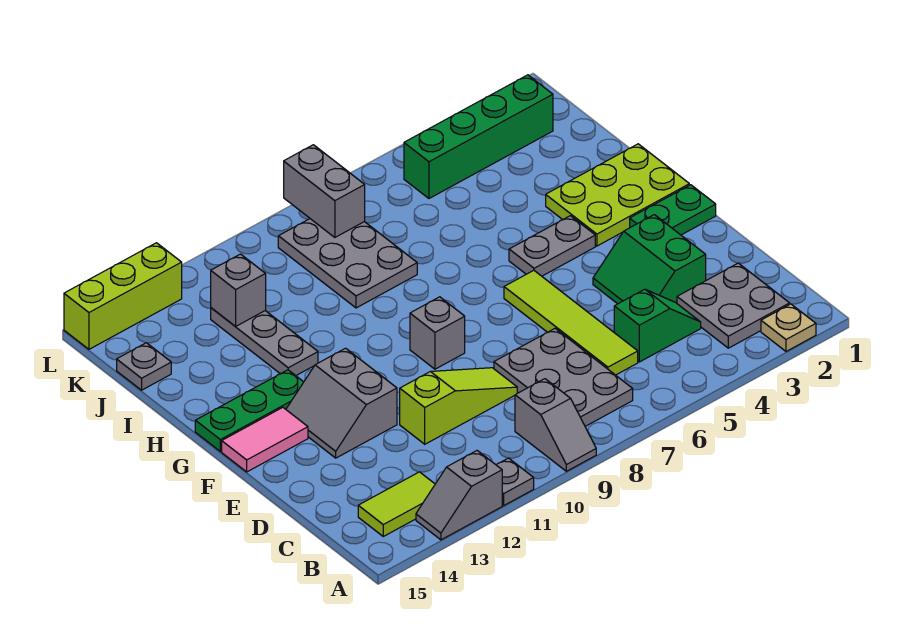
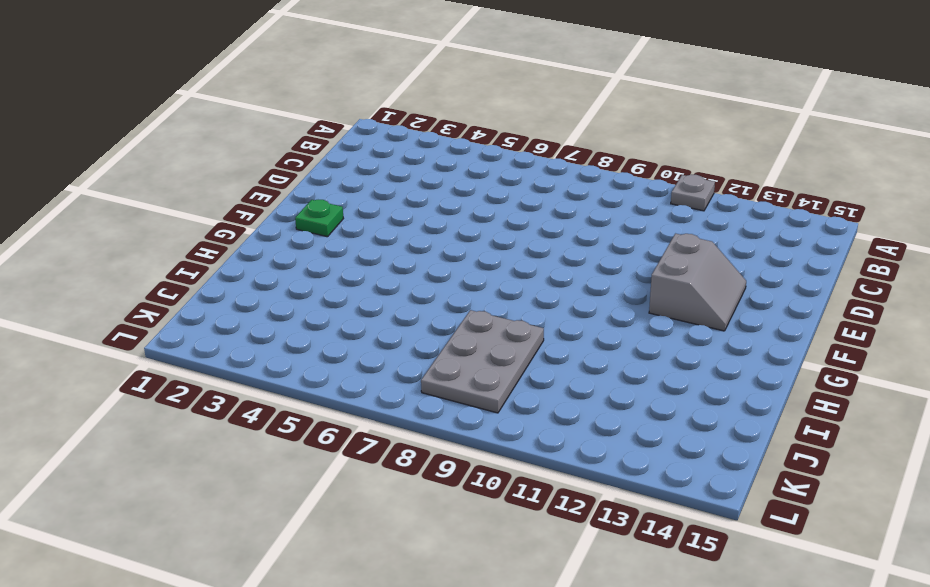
green plate F2 level 1 -> green plate F1:F2 level 1
none -> tan plate A2 level 1
none -> grey slope A9:B9 level 1 top B
none -> grey slope A12:A13 level 1 top 12

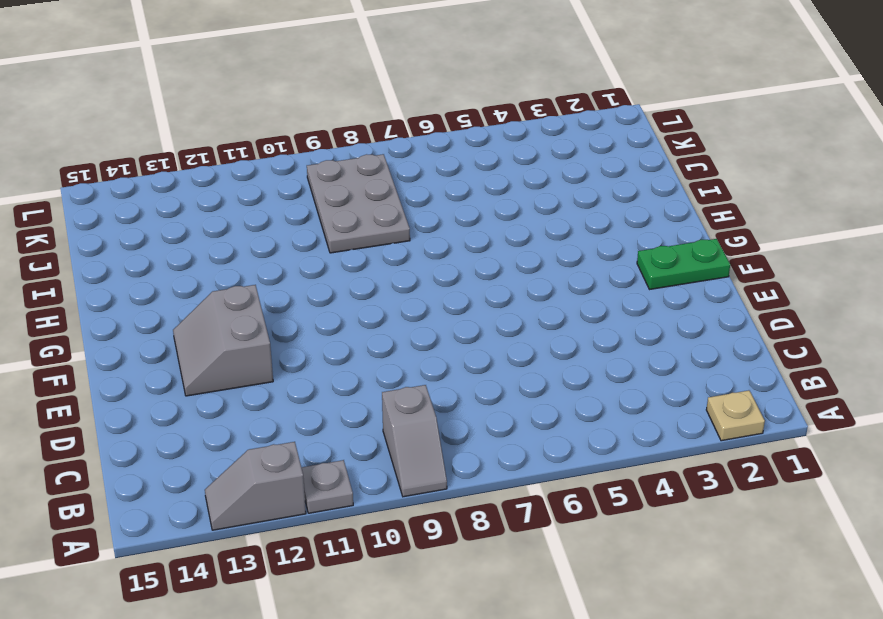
none -> grey plate B2:C3 level 1
none -> grey plate B7:D8 level 1
none -> lime tile B13:B14 level 1

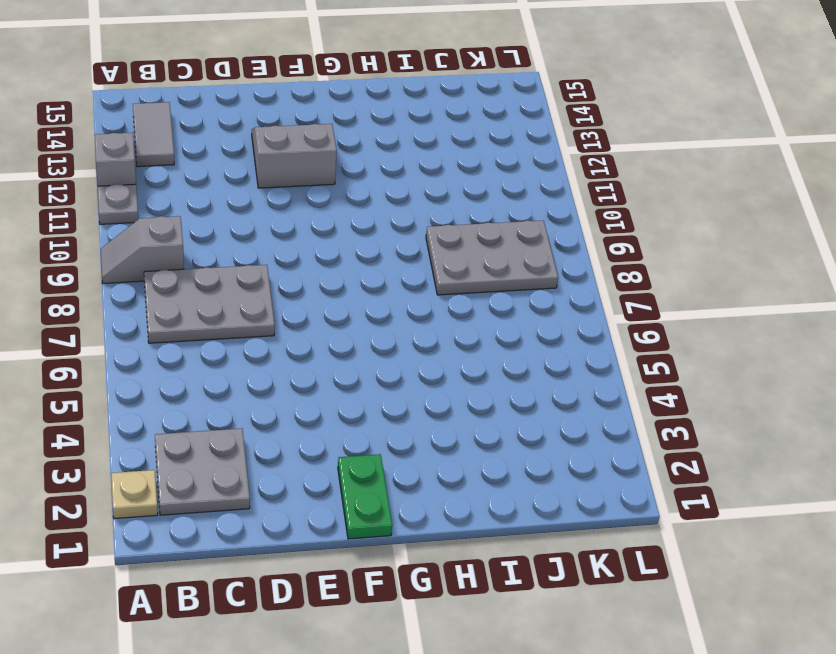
grey tile B13:B14 level 1 -> lime tile B13:B14 level 1
none -> green slope C4:C5 level 1 top 5
none -> lime tile C6:F6 level 1
none -> green slope D3:E4 level 1 top 3

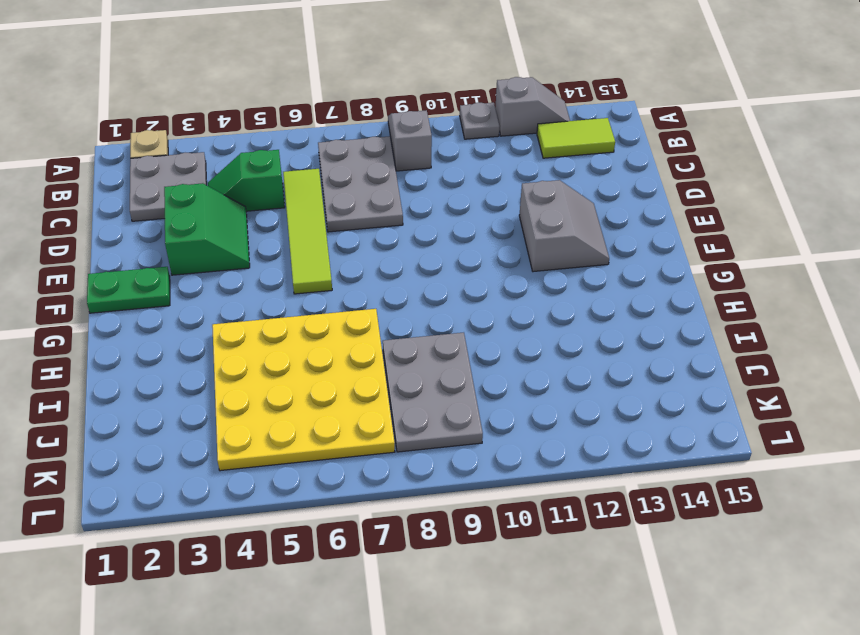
yellow plate H4:K7 level 1 -> green brick K2:K5 level 1
none -> lime slope D9:D11 level 1 top 11
none -> grey brick F9 level 1
none -> pink tile F14:F15 level 1

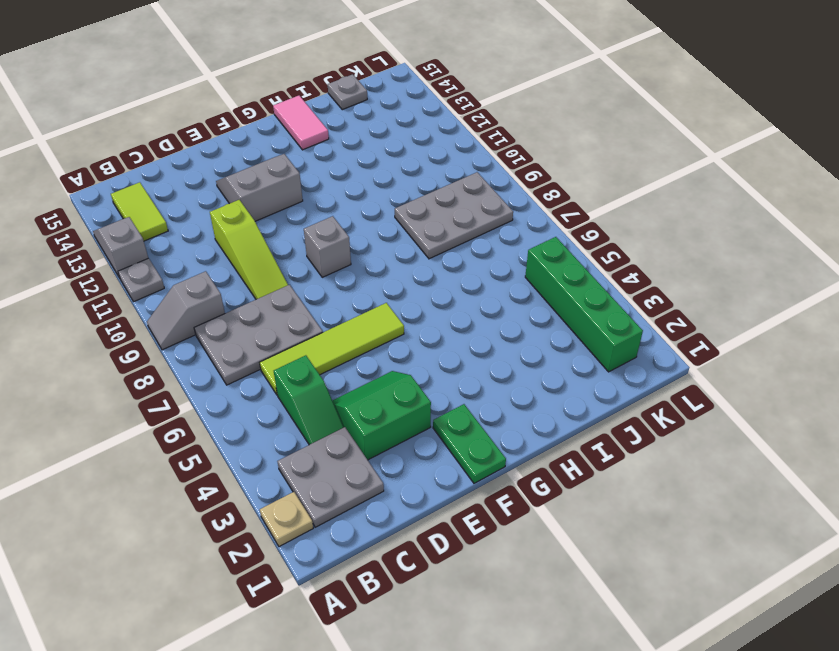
pink tile H14:H15 level 1 -> pink tile F14:F15 level 1
none -> lime plate G1:H3 level 1
none -> grey plate G4:G5 level 1
none -> green plate G13:G15 level 1

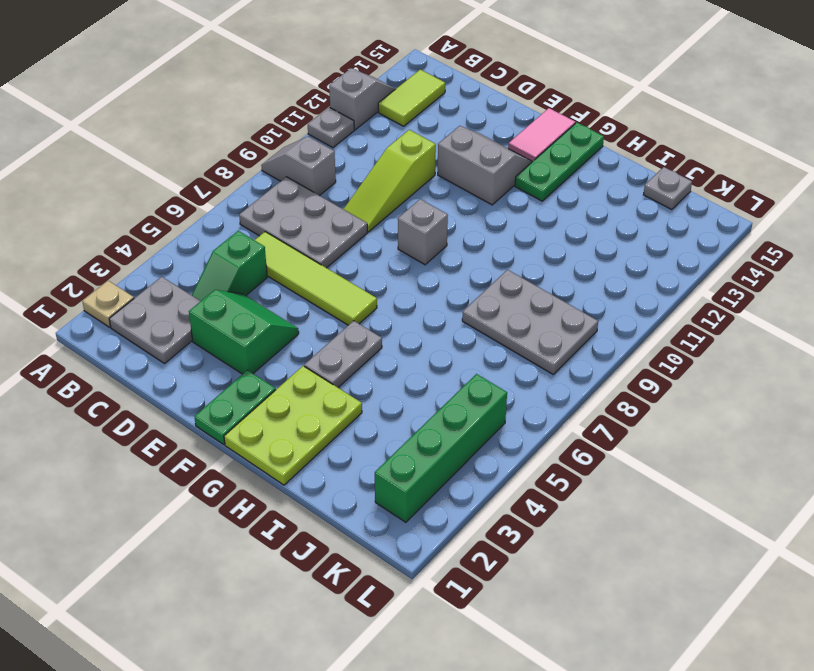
none -> grey plate H12:J12 level 1
none -> lime brick L13:L15 level 1
none -> grey brick J12 level 2

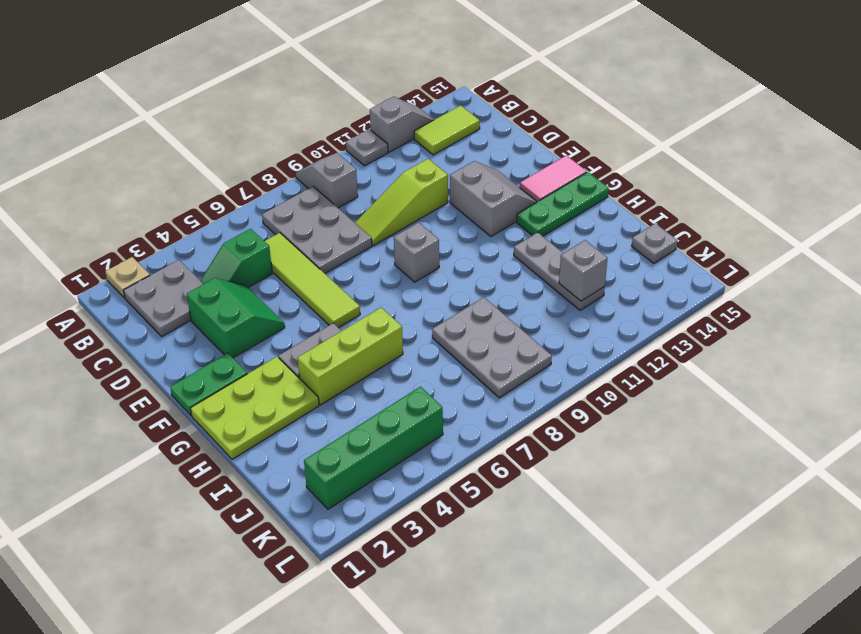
lime brick H4:H6 level 1 -> lime brick L13:L15 level 1
none -> grey brick K8:L8 level 2

